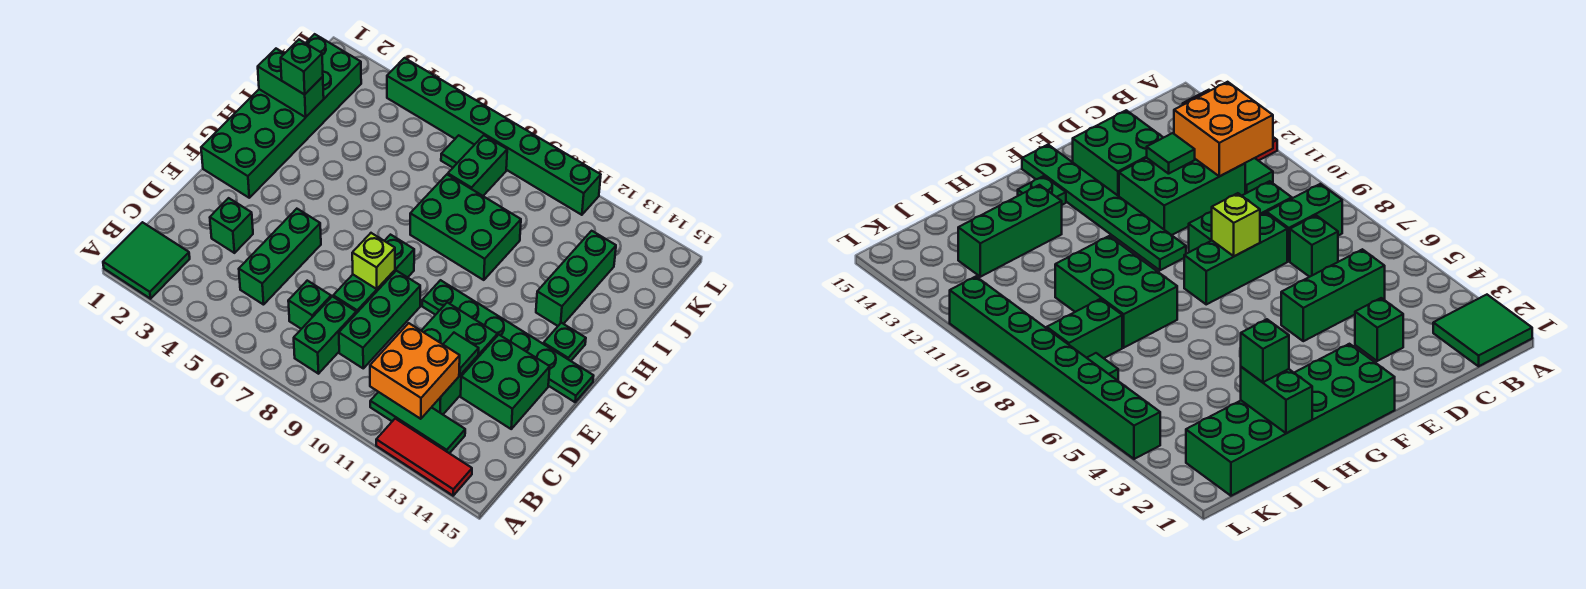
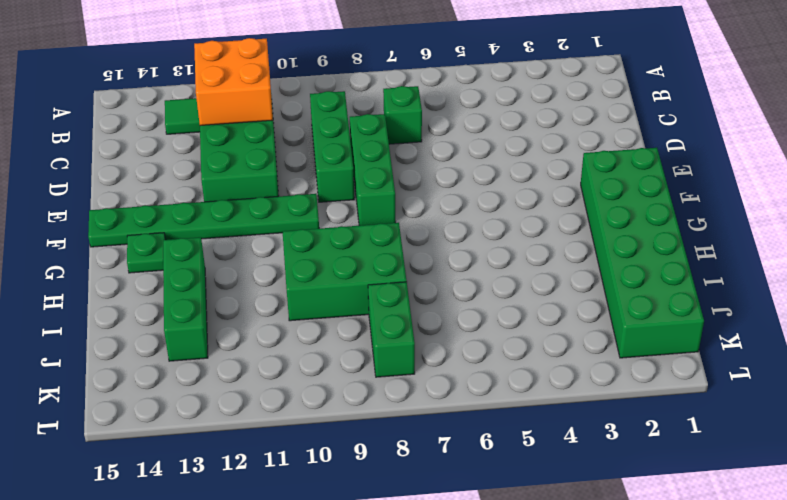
none -> green tile A1:B2 level 1
none -> red tile A12:A14 level 1
none -> green brick B8:C8 level 1

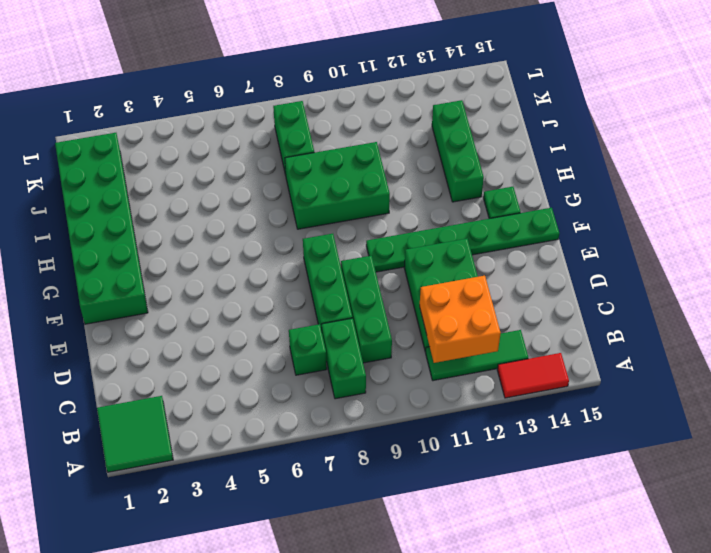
red tile A13:A14 level 1 -> red tile A12:A14 level 1
none -> green brick C5:E5 level 1
none -> green brick D3 level 1
none -> green brick D13:E14 level 1

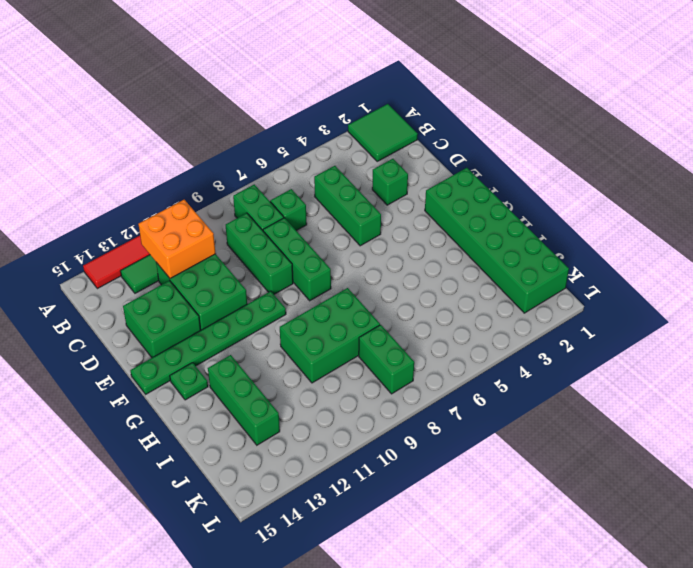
none -> green tile K7 level 1
none -> green brick L4:L11 level 1
none -> green tile D12 level 2

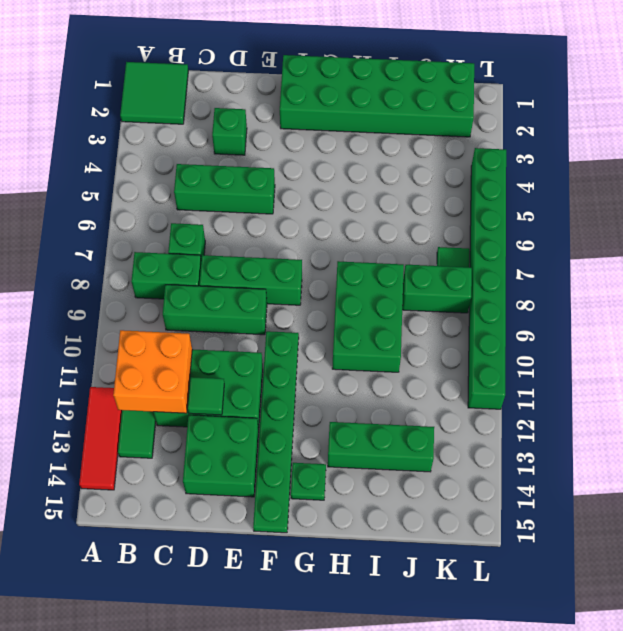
none -> lime brick E8 level 2
none -> green brick I1:I2 level 2
none -> green brick I2 level 3

